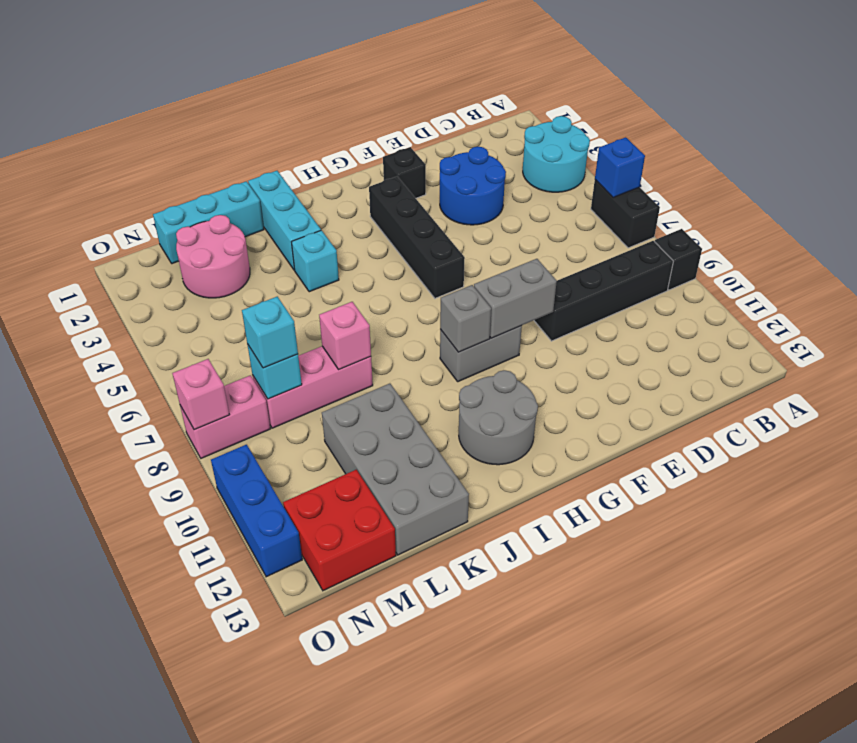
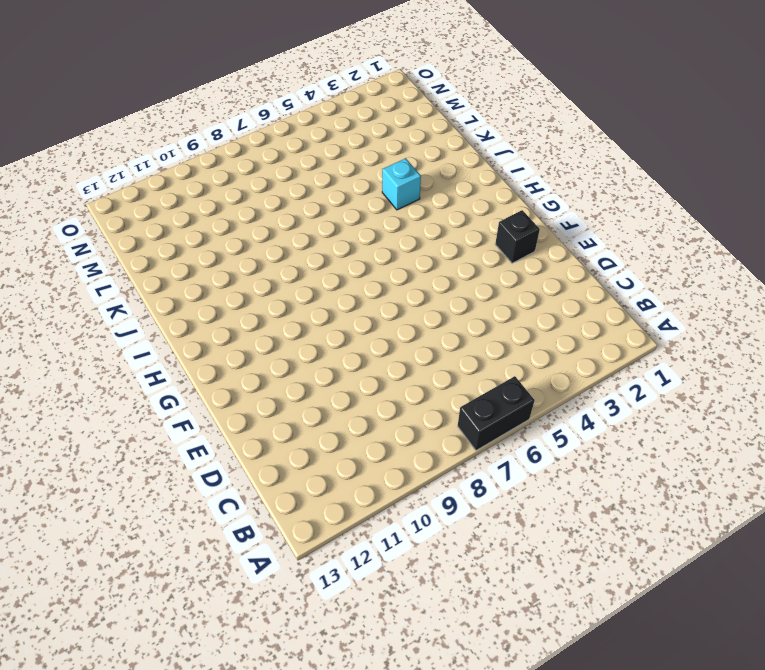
none -> cyan round brick A3:B4 level 1
none -> black brick A9 level 1
none -> black brick B9:E9 level 1

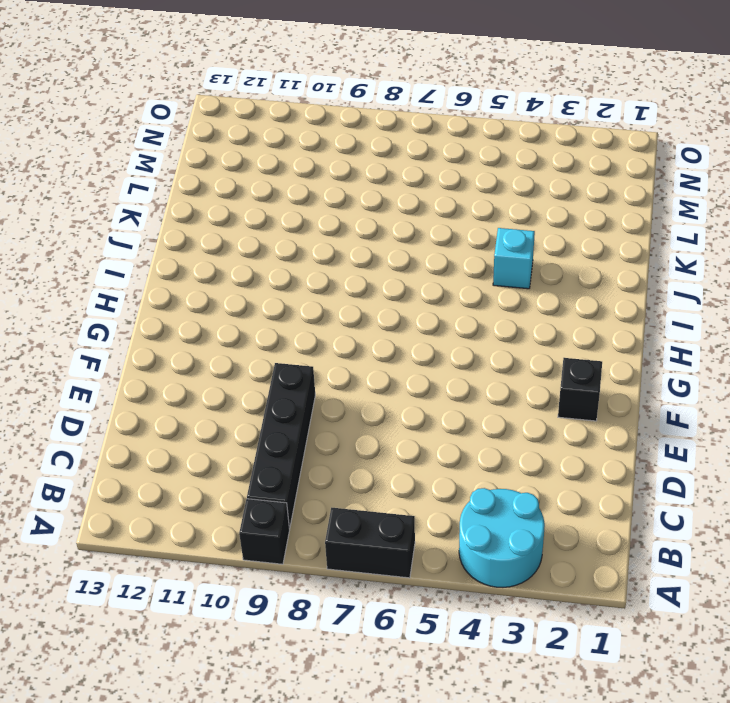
none -> blue round brick D3:E4 level 1
none -> black brick G3:G6 level 1
none -> grey brick G9:H9 level 1

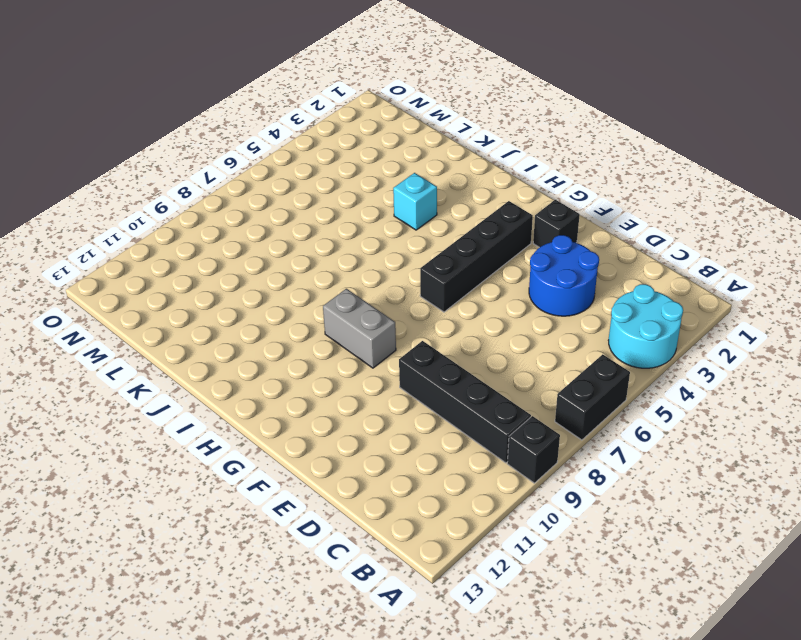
none -> grey round brick H11:I12 level 1
none -> cyan brick J1:J3 level 1
none -> cyan brick K1:M1 level 1

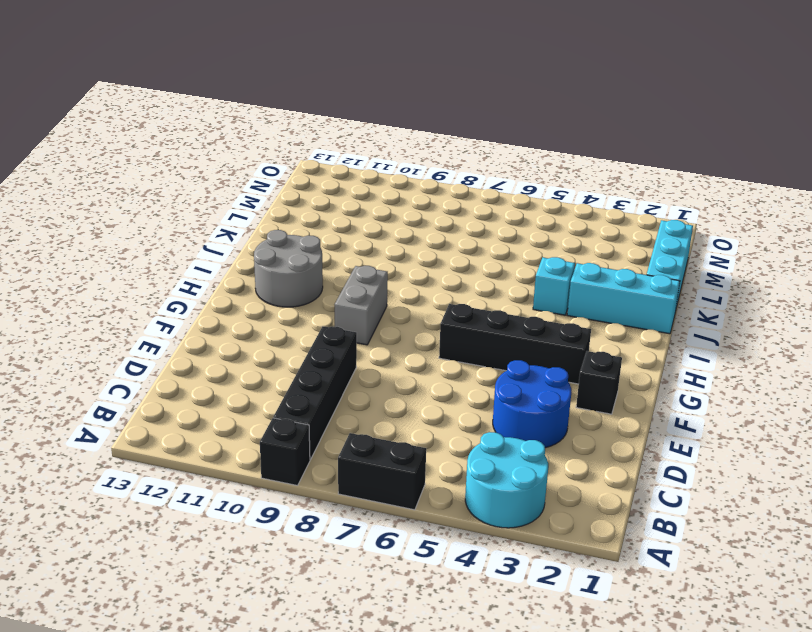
none -> pink brick K8:M8 level 1
none -> grey brick K10:L13 level 1
none -> pink round brick L2:M3 level 1

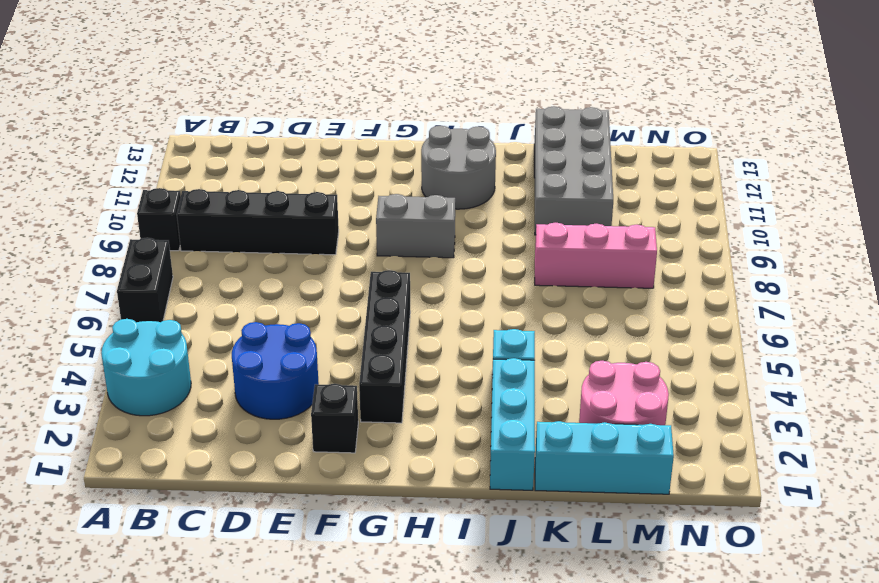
none -> red brick M12:N13 level 1
none -> pink brick N8:O8 level 1
none -> blue brick O10:O12 level 1

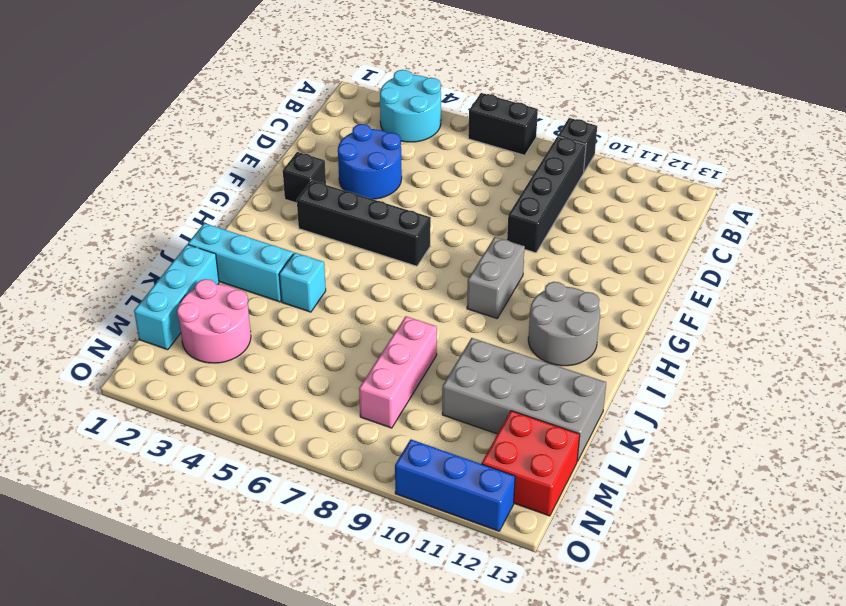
none -> pink brick N8:O8 level 1
none -> blue brick A6 level 2
none -> grey brick F9:G9 level 2

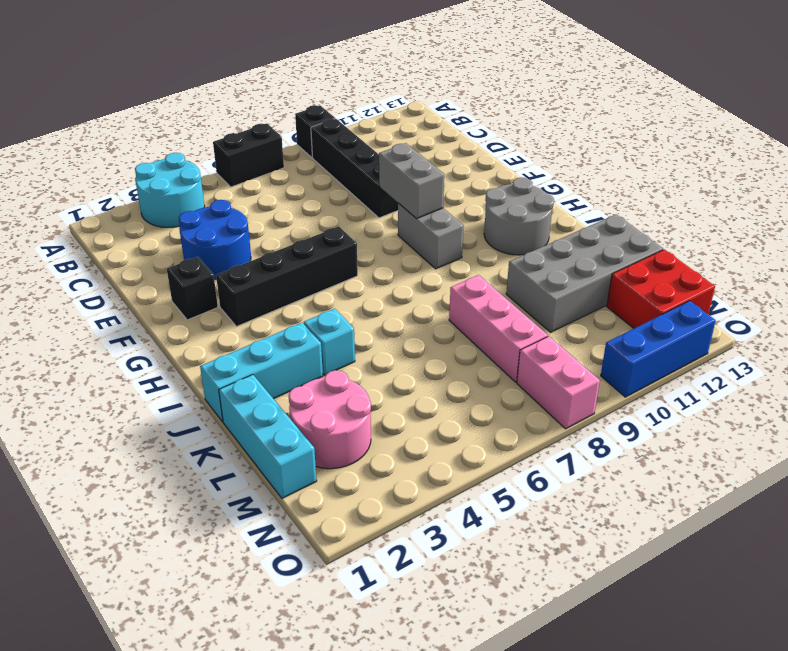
none -> blue brick A6 level 2
none -> grey brick H9 level 2
none -> pink brick K8 level 2

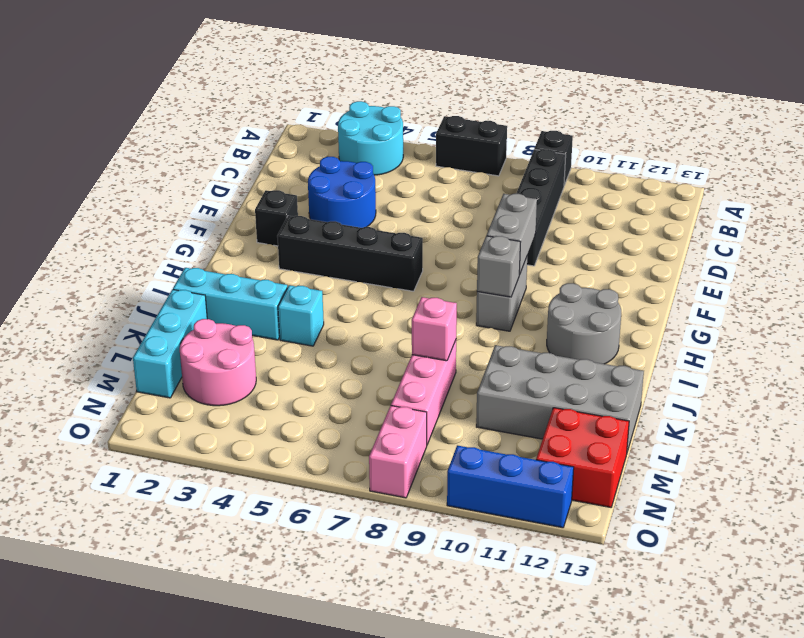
none -> blue brick A6 level 2
none -> cyan brick M8 level 2
none -> pink brick O8 level 2

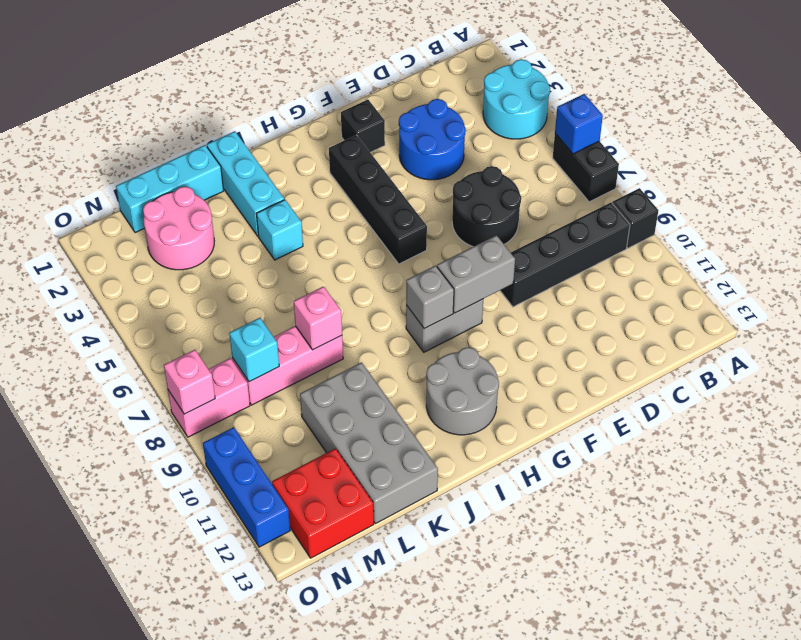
black round brick D6:E7 level 1 -> none
none -> cyan brick M8 level 3

